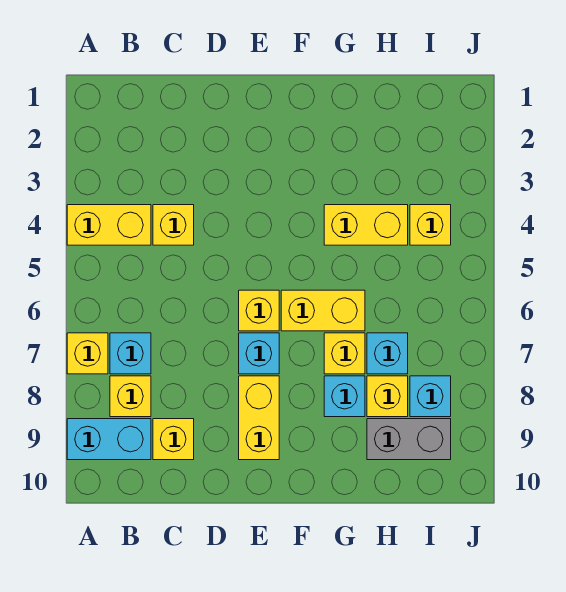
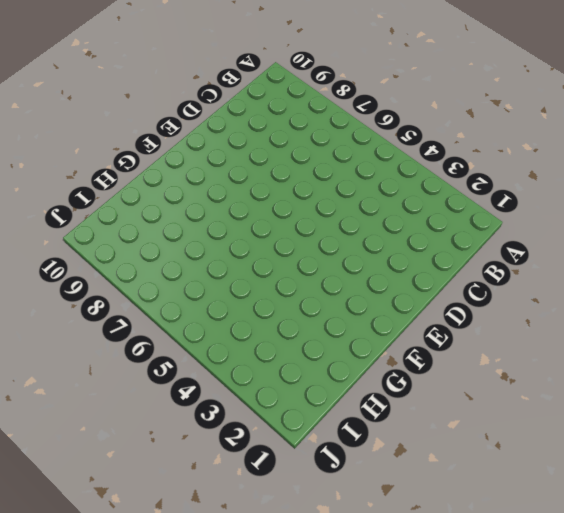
none -> yellow brick A4:B4 level 1
none -> yellow brick A7 level 1
none -> cyan brick A9:B9 level 1

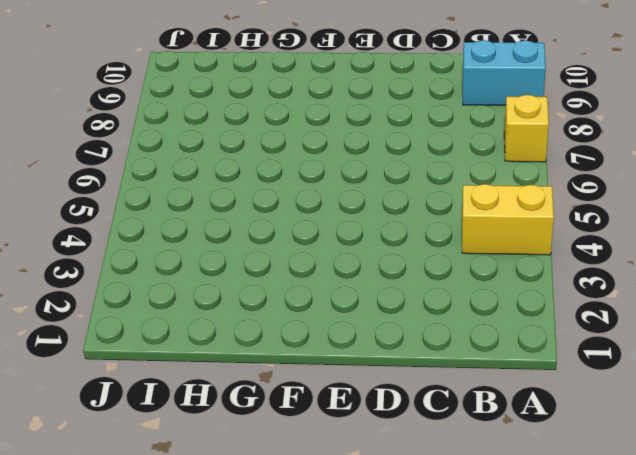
none -> cyan brick B7 level 1
none -> yellow brick B8 level 1
none -> yellow brick C4 level 1

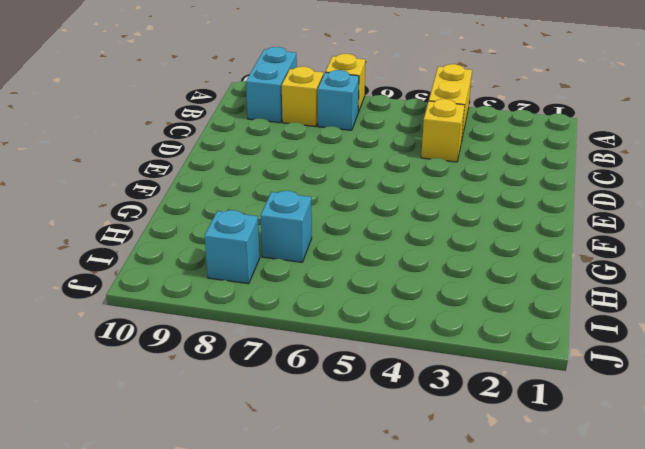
none -> yellow brick C9 level 1
none -> yellow brick E6 level 1
none -> cyan brick E7 level 1

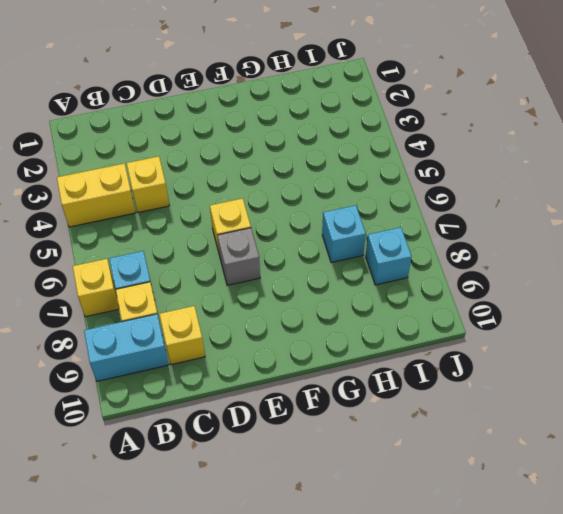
grey brick E7 level 1 -> cyan brick E7 level 1
none -> yellow brick E8:E9 level 1
none -> yellow brick F6:G6 level 1
none -> yellow brick G4:H4 level 1

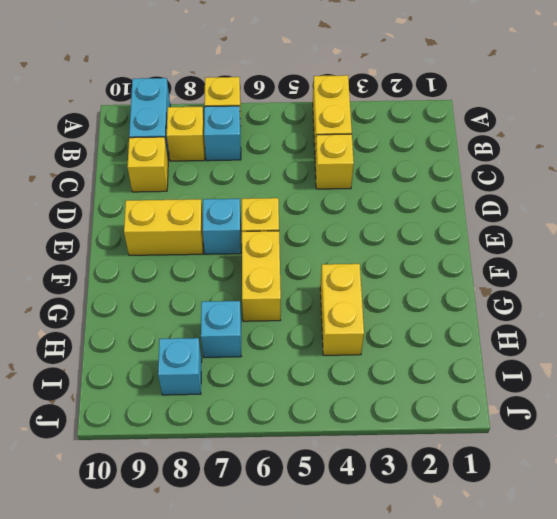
none -> yellow brick G7 level 1
none -> cyan brick G8 level 1
none -> yellow brick H8 level 1

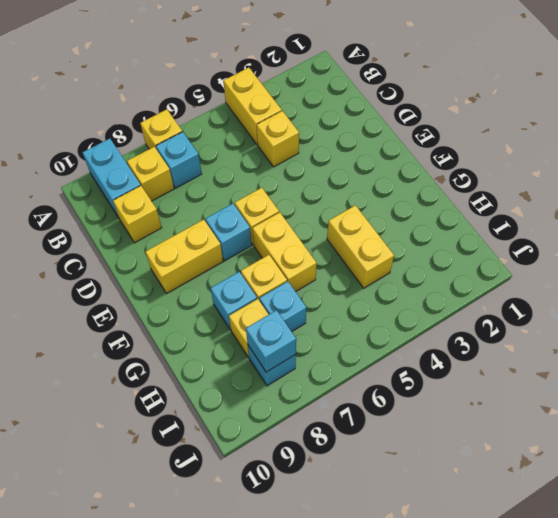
cyan brick I8 level 2 -> none
none -> grey brick H9:I9 level 1
none -> yellow brick I4 level 1

